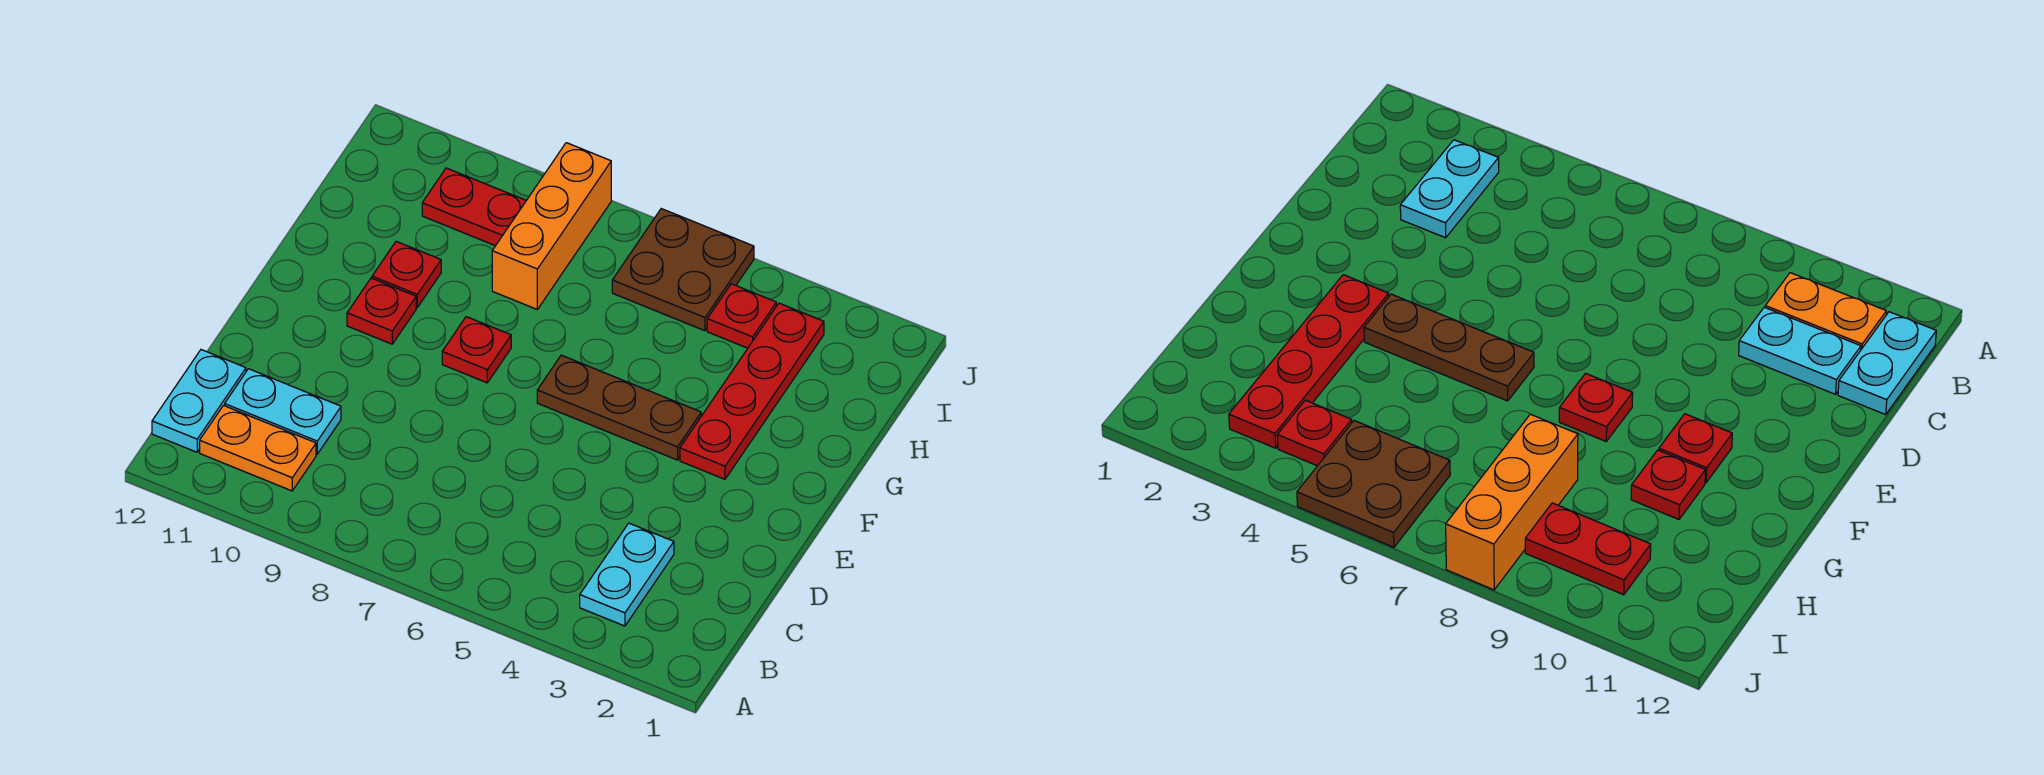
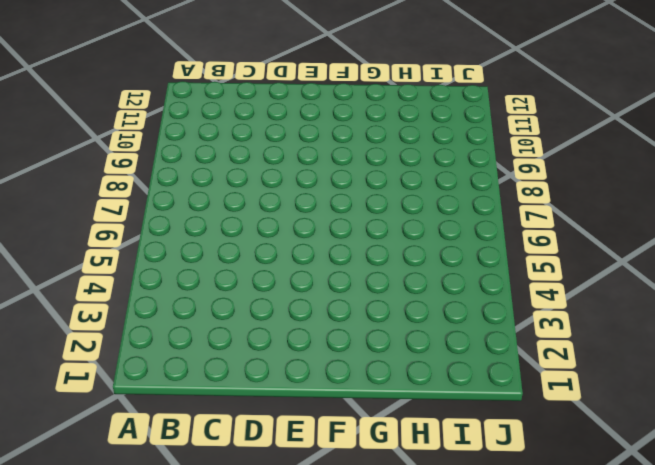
none -> cyan plate B3:C3 level 1
none -> orange plate B10:B11 level 1
none -> cyan plate B12:C12 level 1

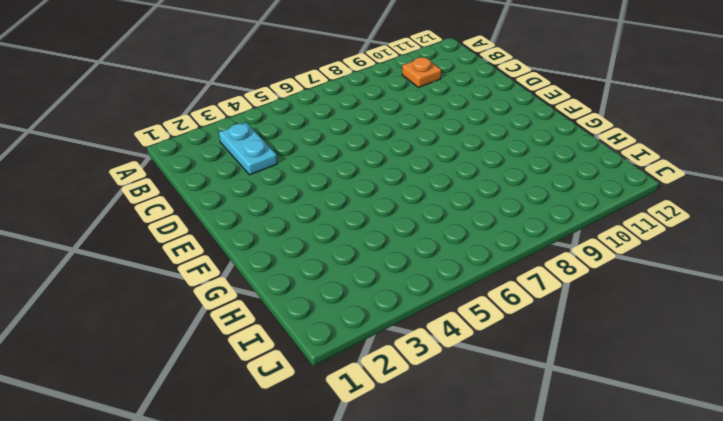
orange plate B10 level 1 -> orange plate B10:B11 level 1
none -> cyan plate B12:C12 level 1
none -> cyan plate C10:C11 level 1
none -> red plate F3:I3 level 1

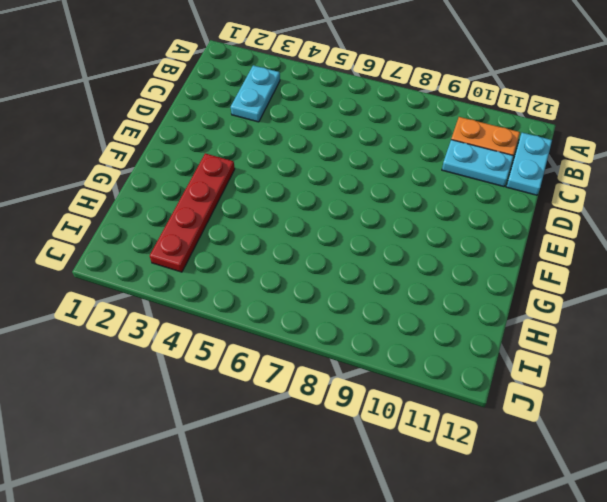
none -> brown plate F4:F6 level 1
none -> red plate F8 level 1
none -> red plate F10 level 1

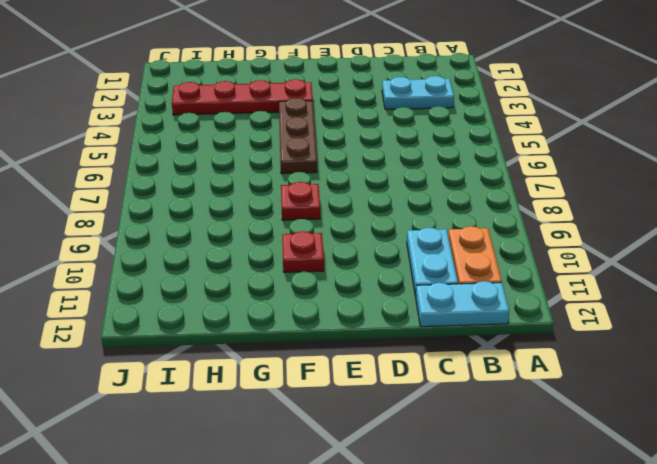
none -> red plate G10 level 1
none -> orange brick H8:J8 level 1
none -> red plate I4 level 1

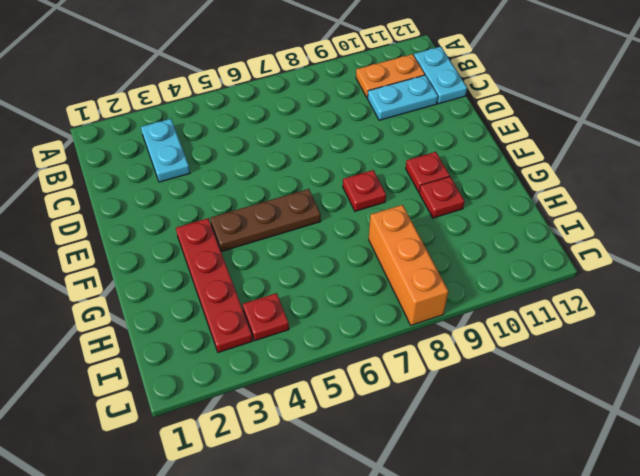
none -> brown plate I5:J6 level 1
none -> red plate I9:I10 level 1

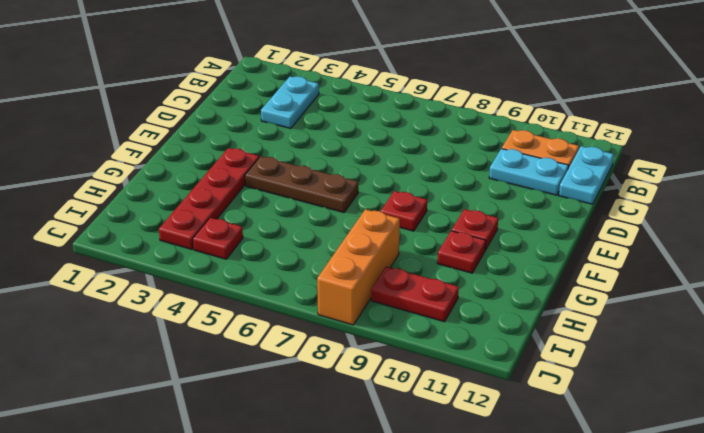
none -> brown plate I5:J6 level 1

